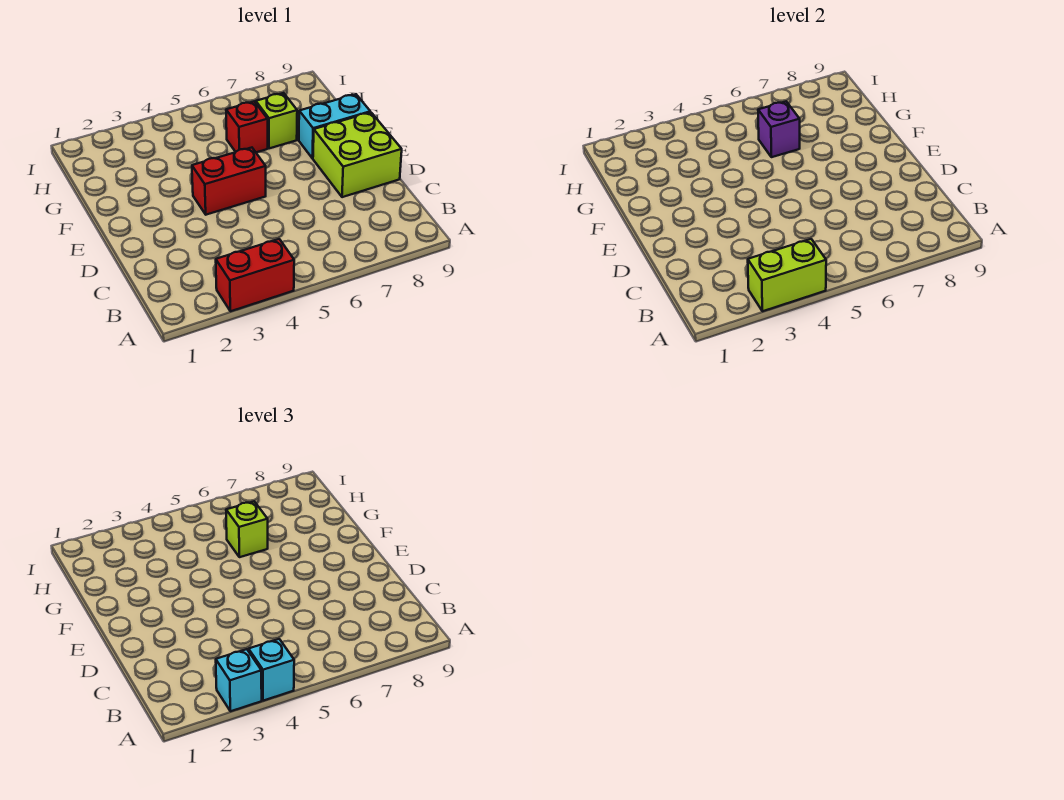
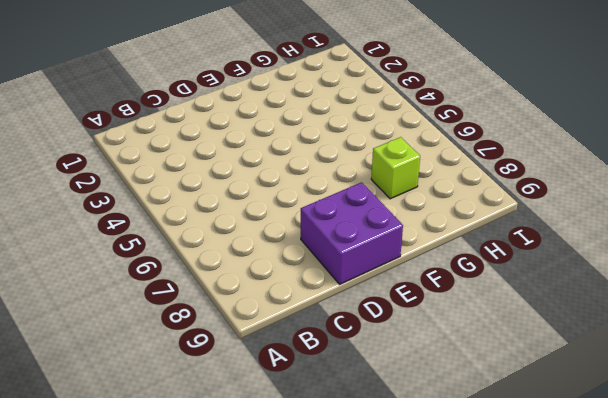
purple brick D8:E9 level 1 -> lime brick D8:E9 level 1
none -> red brick A3:A4 level 1
none -> red brick E4:E5 level 1

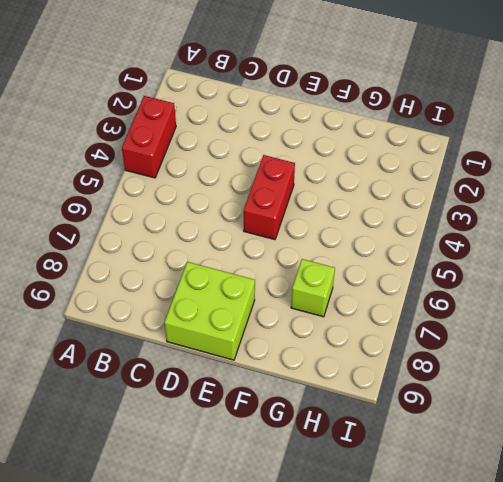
none -> cyan brick F8:F9 level 1
none -> red brick G6 level 1

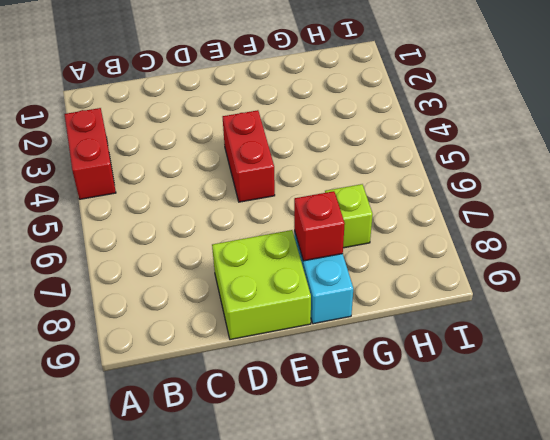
red brick F8 level 2 -> red brick G6 level 1
none -> lime brick A3:A4 level 2
none -> purple brick G6 level 2

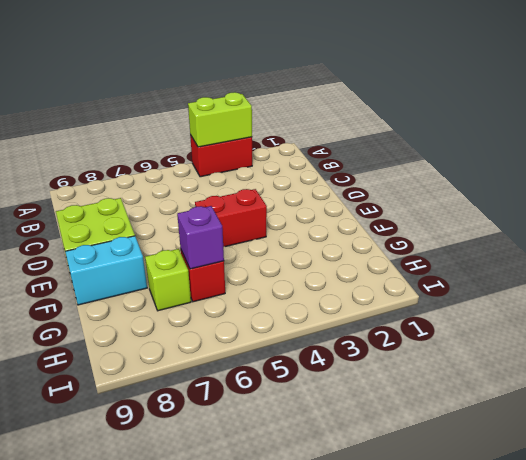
none -> cyan brick A3 level 3
none -> cyan brick A4 level 3

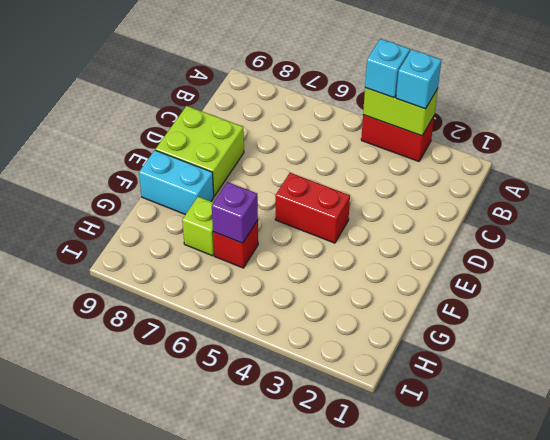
none -> lime brick G6 level 3

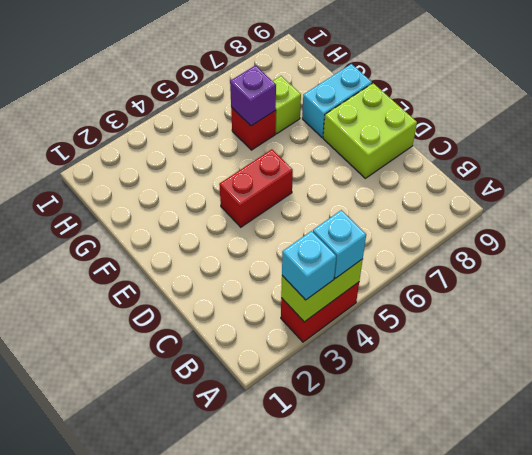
none -> lime brick G6 level 3

